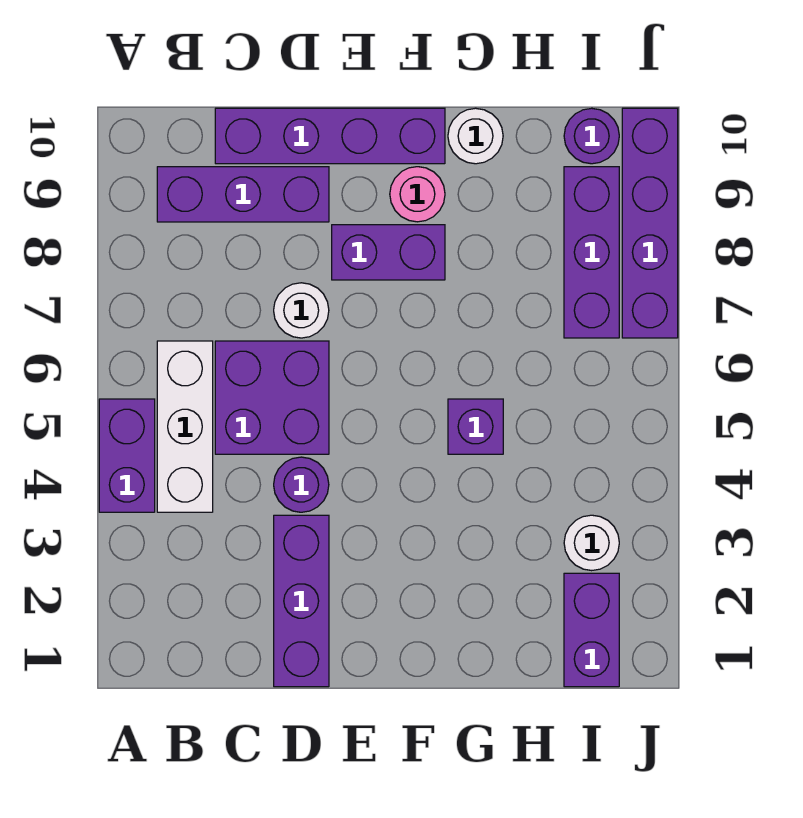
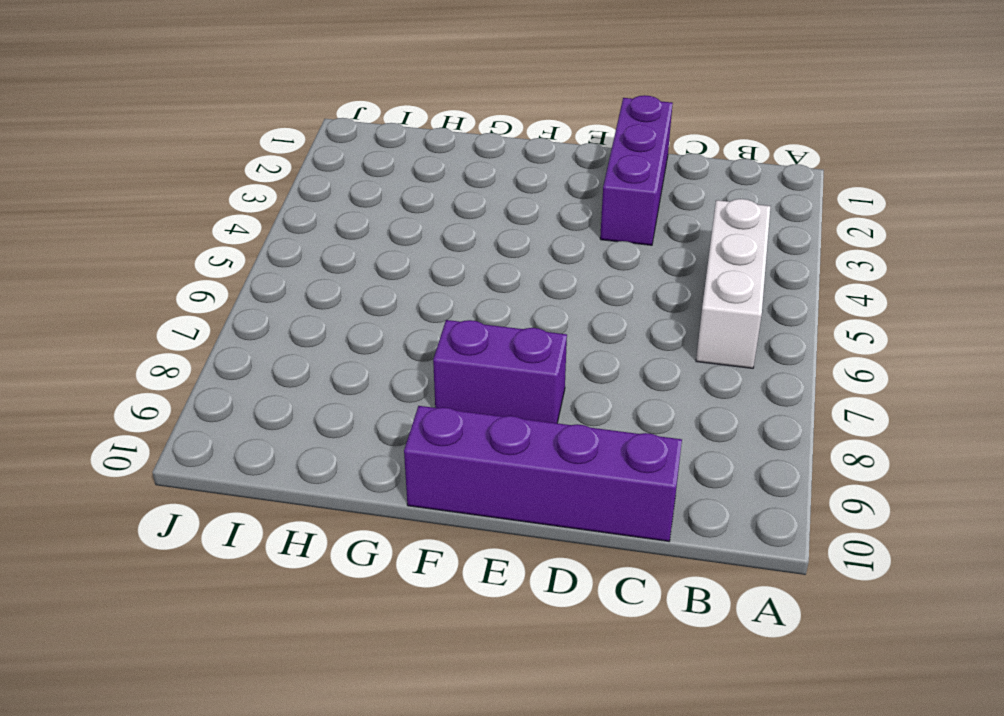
none -> purple brick A4:A5 level 1
none -> purple brick B9:D9 level 1
none -> purple brick C5:D6 level 1

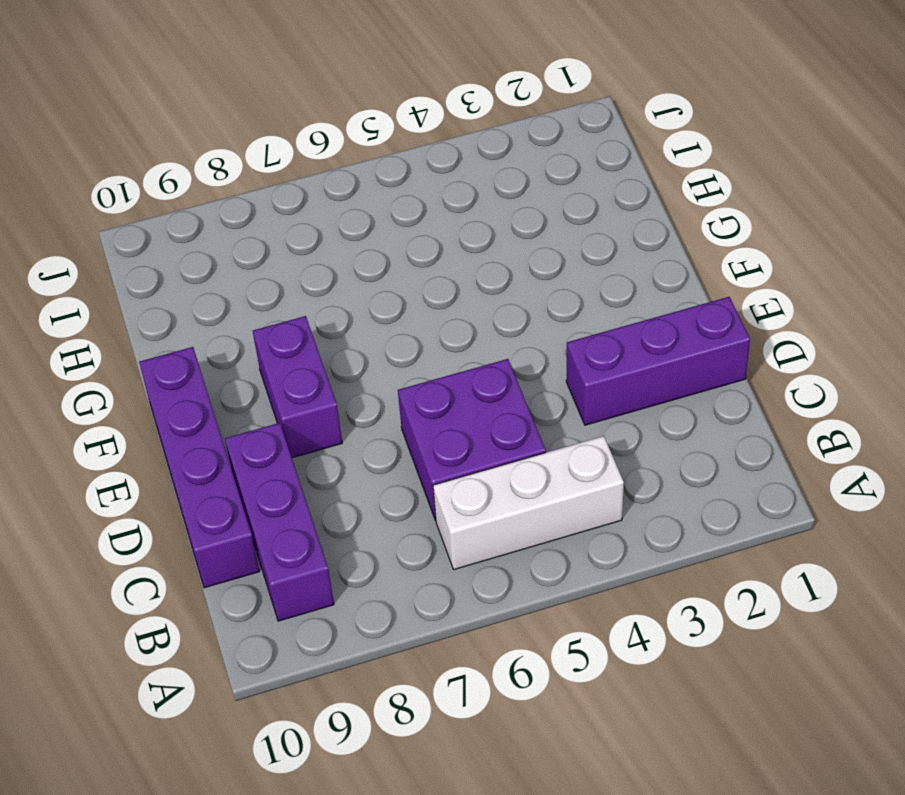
none -> purple brick A4:A5 level 1
none -> purple round brick D4 level 1
none -> white round brick D7 level 1

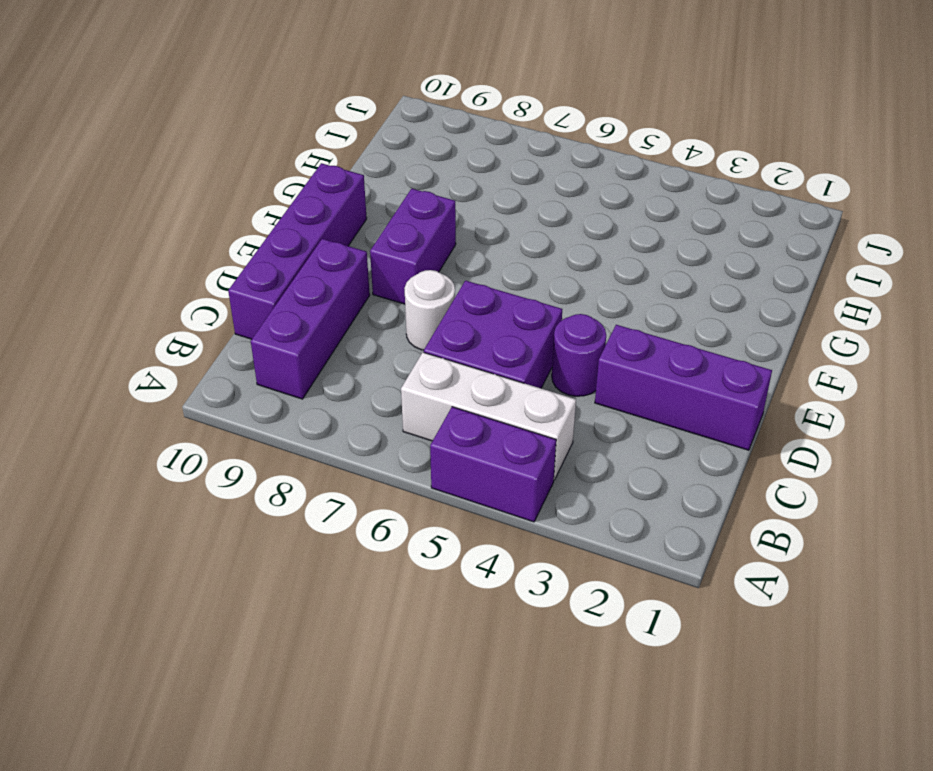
none -> pink round brick F9 level 1
none -> purple brick G5 level 1
none -> white round brick G10 level 1

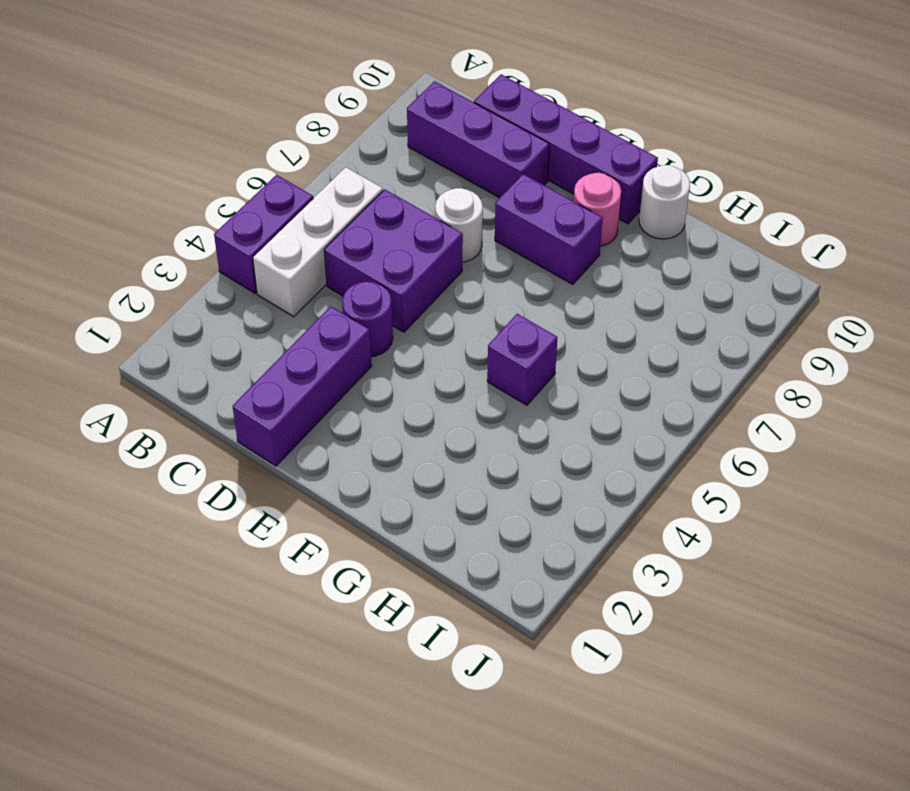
none -> purple brick I1:I2 level 1
none -> white round brick I3 level 1
none -> purple brick I7:I9 level 1

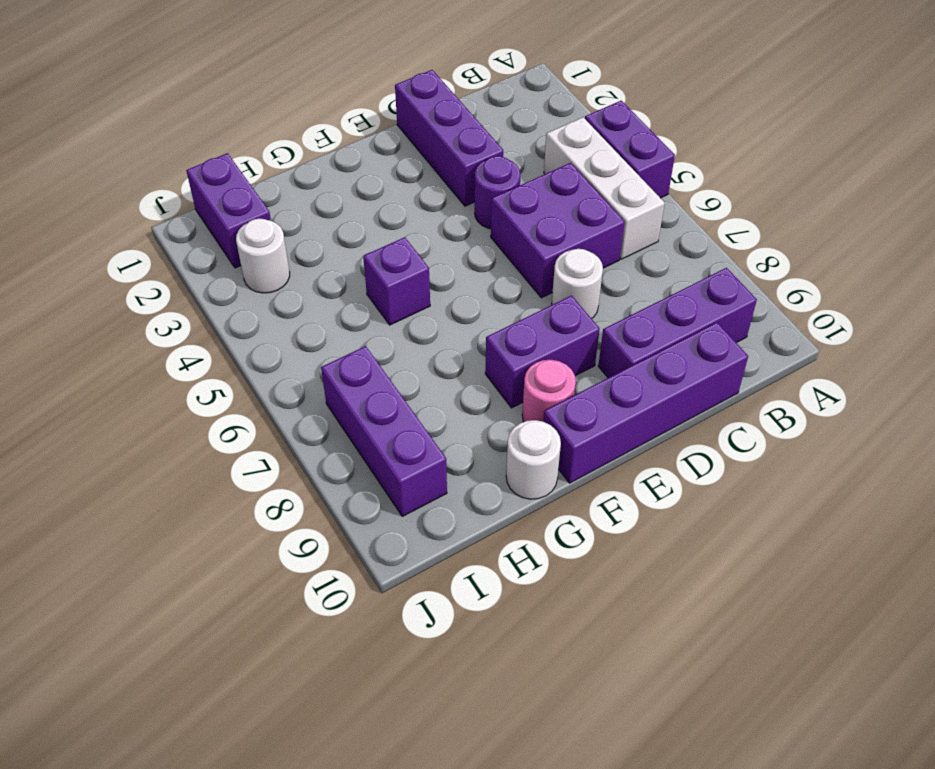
none -> purple round brick I10 level 1
none -> purple brick J7:J10 level 1

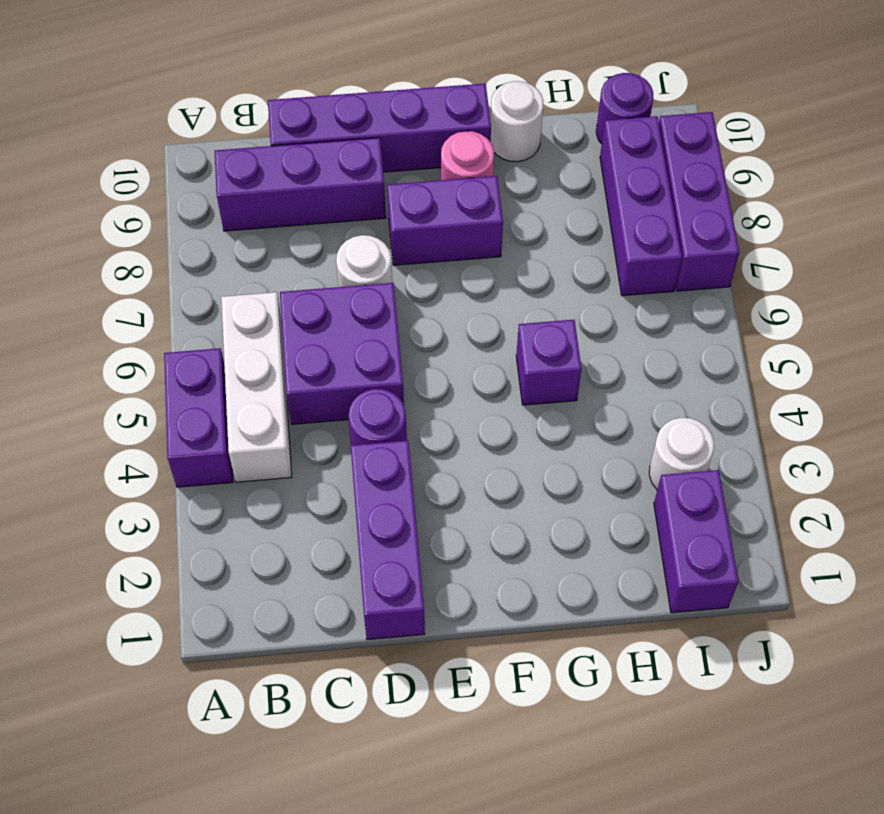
purple brick J7:J9 level 1 -> purple brick J7:J10 level 1

